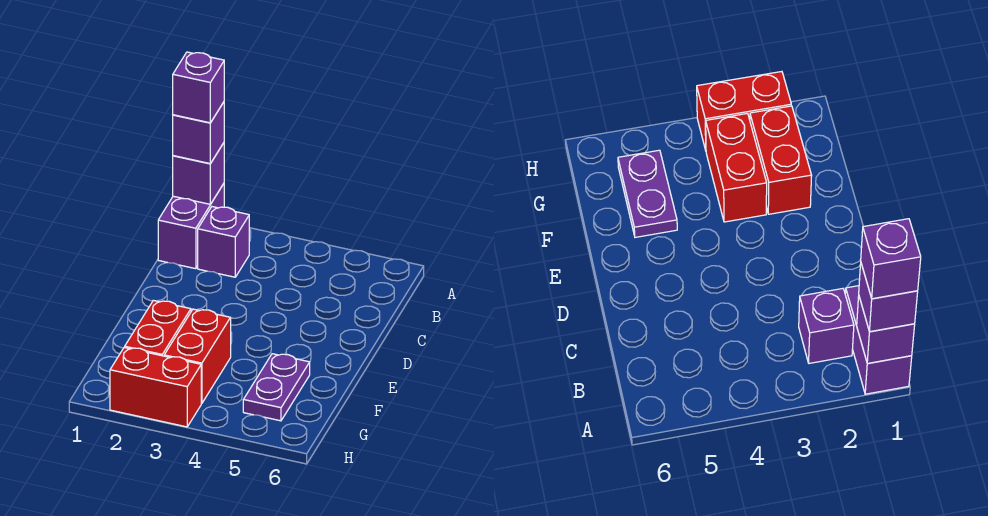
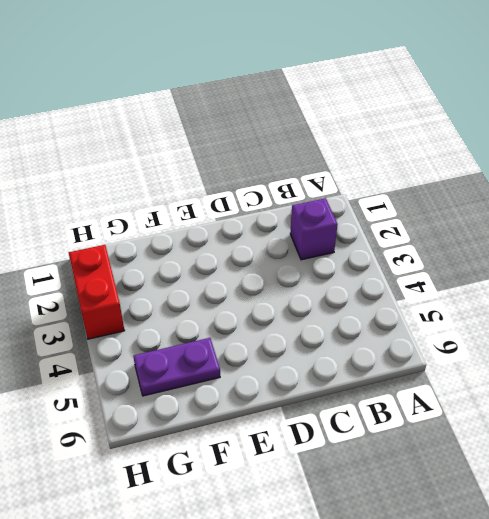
none -> purple brick A1:B1 level 1
none -> red brick F2:G2 level 1

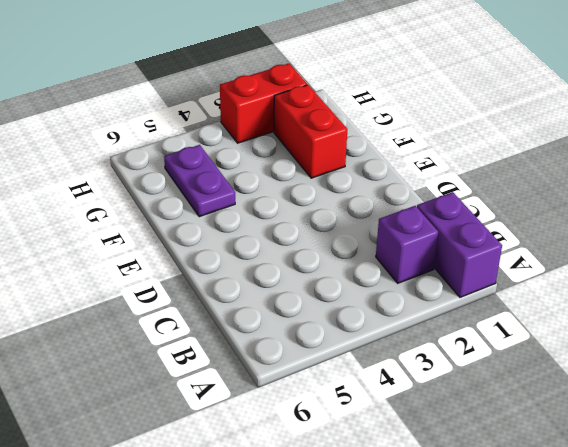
none -> red brick F3:G3 level 1
none -> purple brick A1 level 2

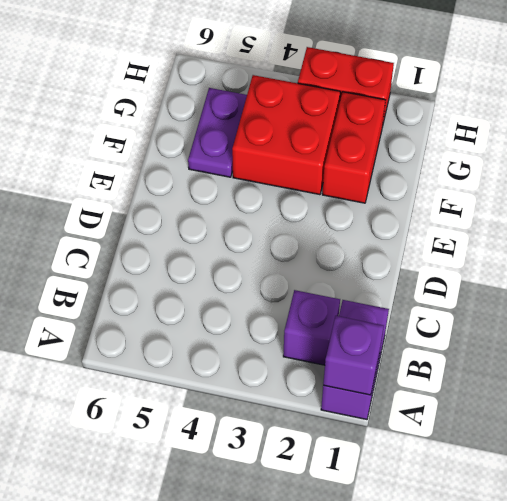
red brick F3:G4 level 1 -> red brick F3:G3 level 1
none -> purple brick A1 level 3
none -> purple brick A1 level 4

